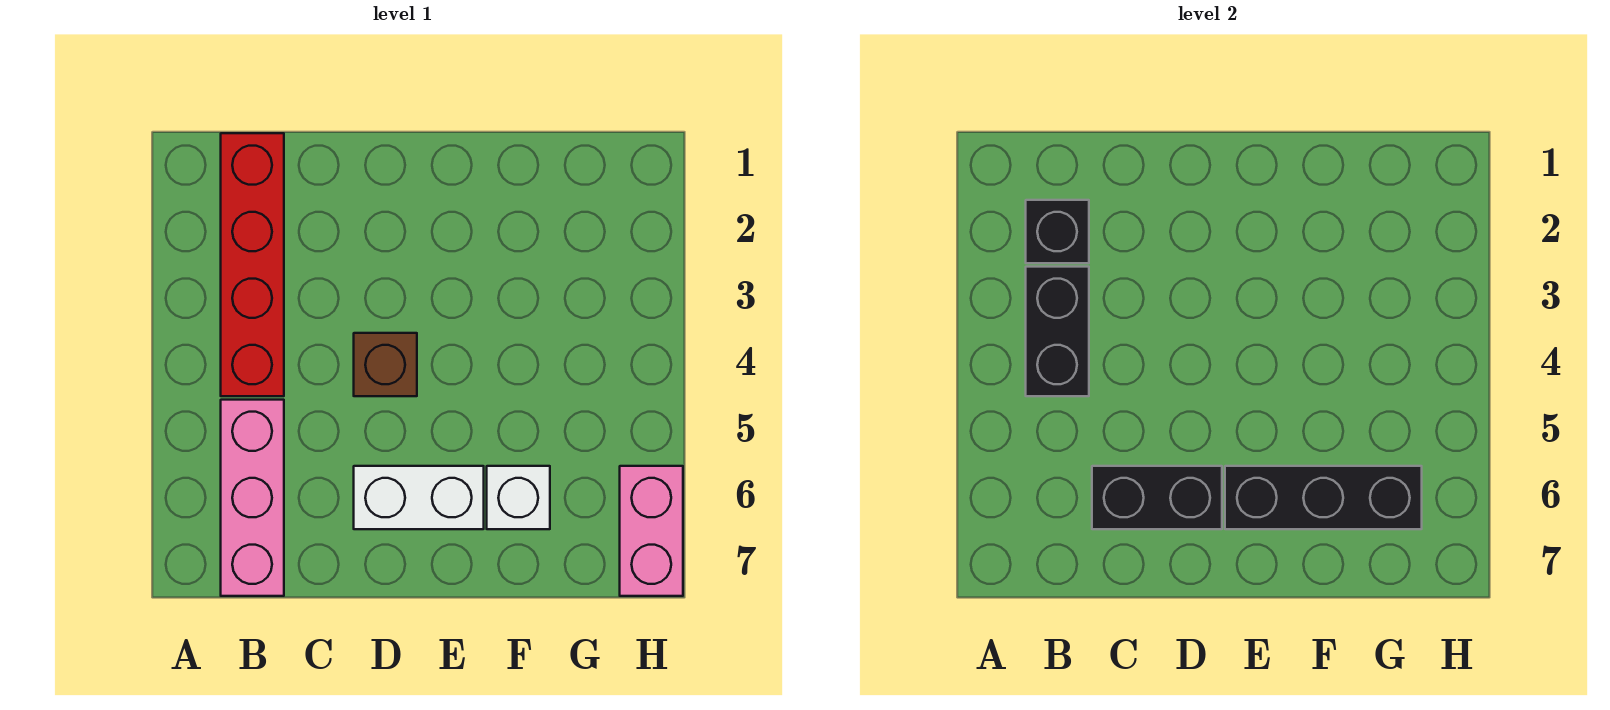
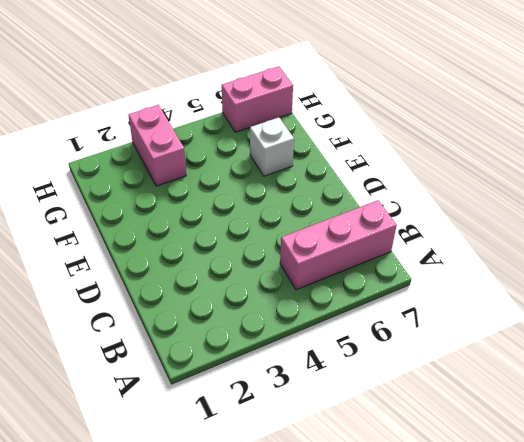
pink brick G3:H3 level 1 -> none
none -> red brick B1:B4 level 1
none -> brown brick D4 level 1

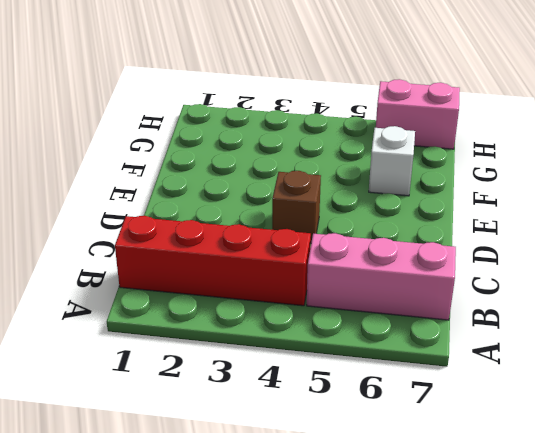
none -> white brick D6:E6 level 1
none -> black brick B2 level 2

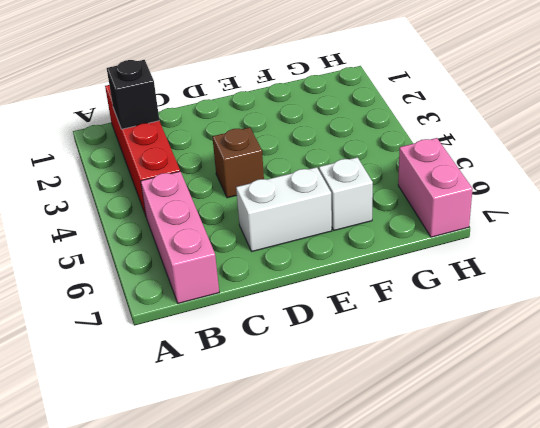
none -> black brick B3:B4 level 2
none -> black brick C6:D6 level 2

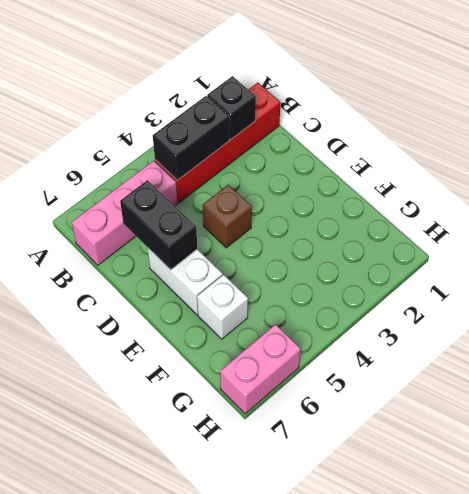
none -> black brick E6:G6 level 2

